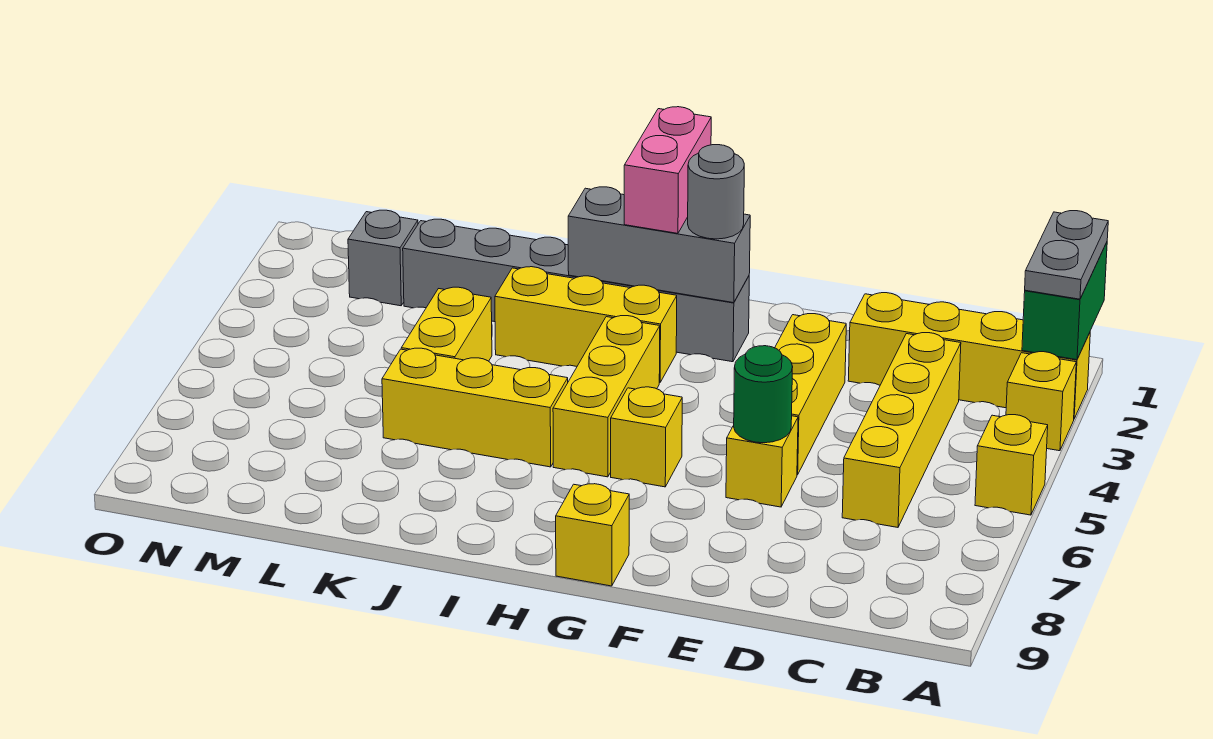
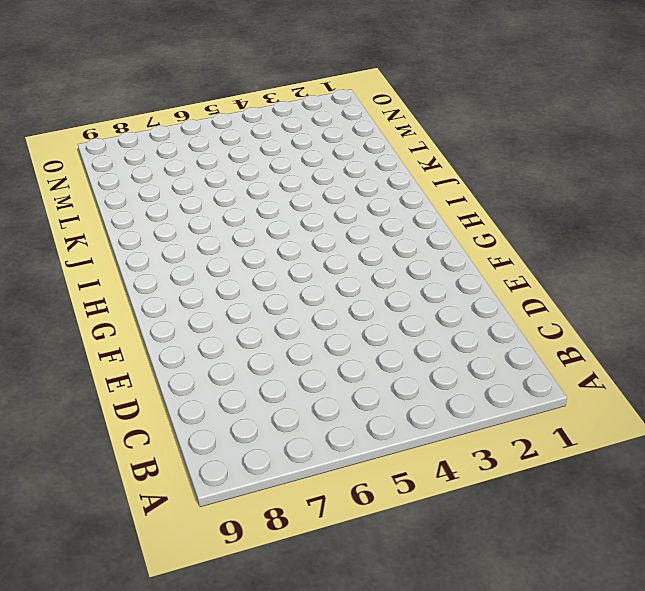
none -> yellow brick A2:D2 level 1
none -> yellow brick A3 level 1
none -> yellow brick A5 level 1

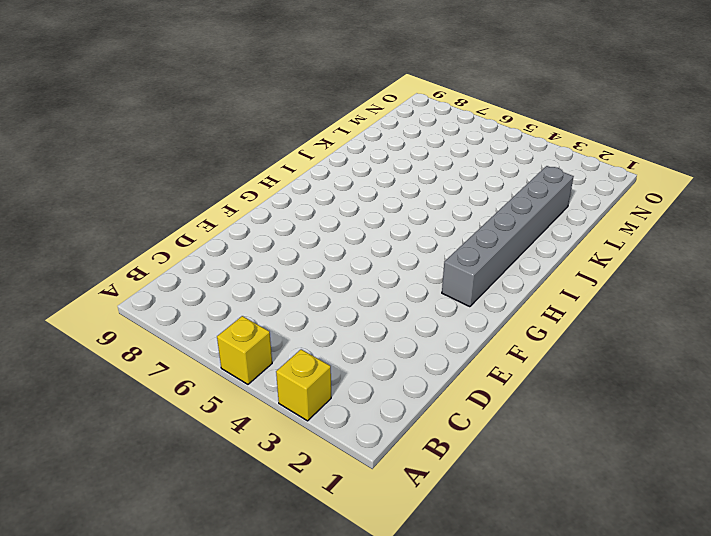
none -> yellow brick A2:D2 level 1
none -> yellow brick C3:C6 level 1
none -> yellow brick E3:E5 level 1

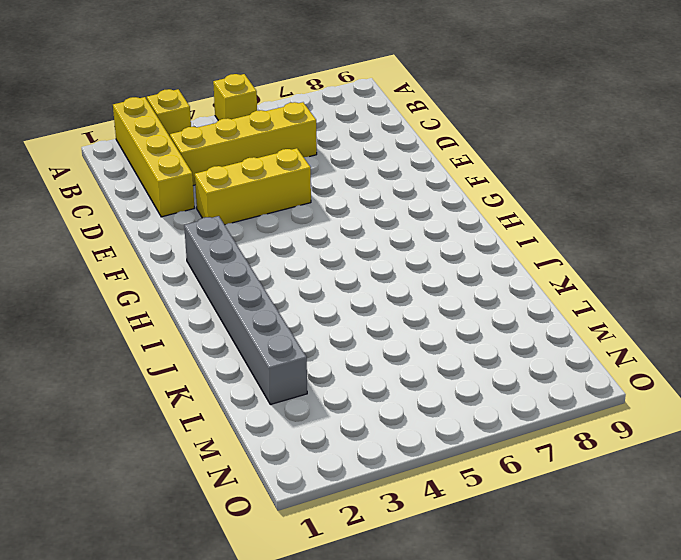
none -> yellow brick E6 level 1
none -> yellow brick G6 level 1
none -> yellow brick G9 level 1

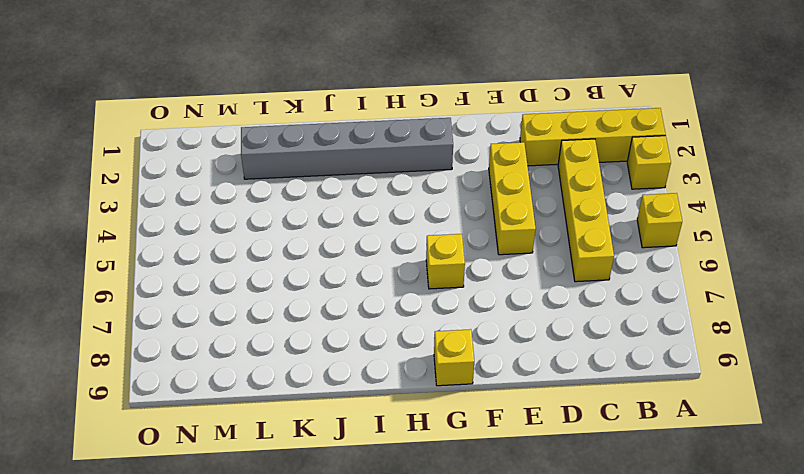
none -> yellow brick E6 level 1
none -> yellow brick H3:J3 level 1
none -> yellow brick H4:H6 level 1

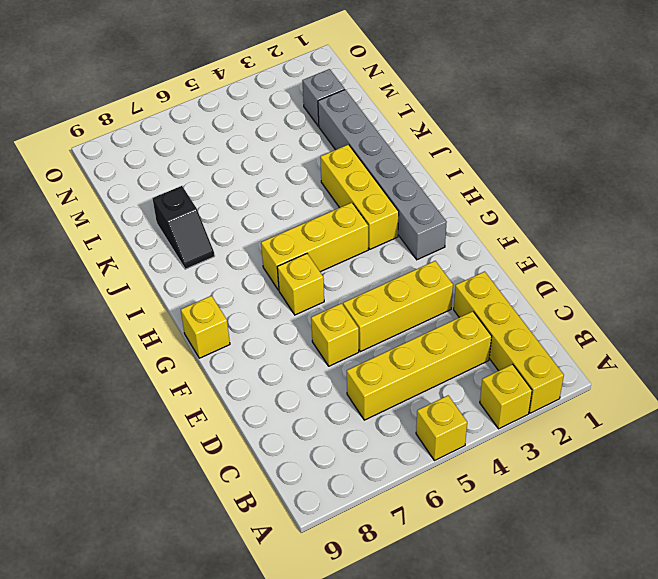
black slope J8:K8 level 1 top K -> none
none -> yellow brick I6:K6 level 1
none -> yellow brick K4:K5 level 1
none -> green brick A1:A2 level 2

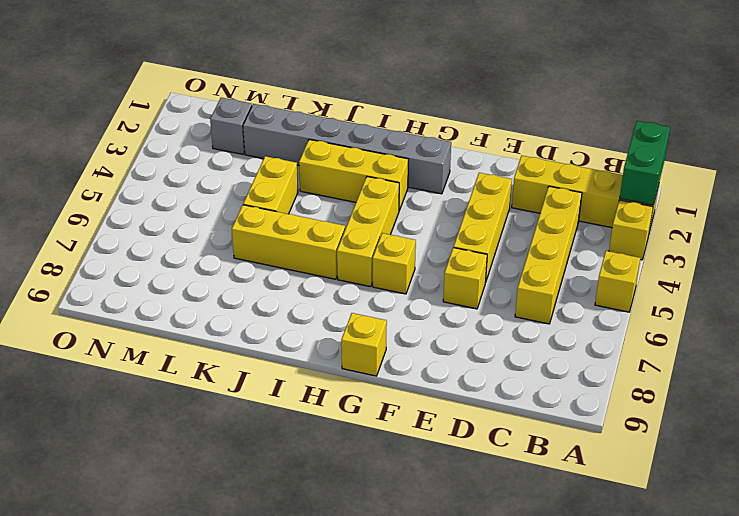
none -> green round brick E6 level 2
none -> grey brick G2:I2 level 2
none -> grey plate A1:A2 level 3

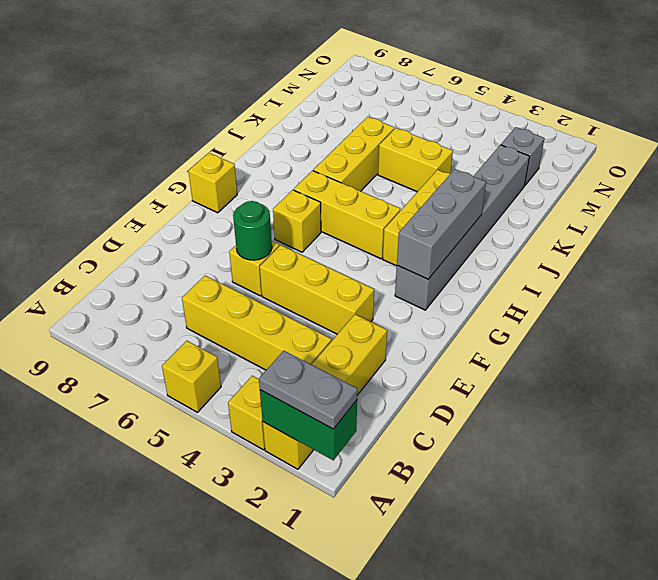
none -> grey round brick G2 level 3
none -> pink brick H1:H2 level 3

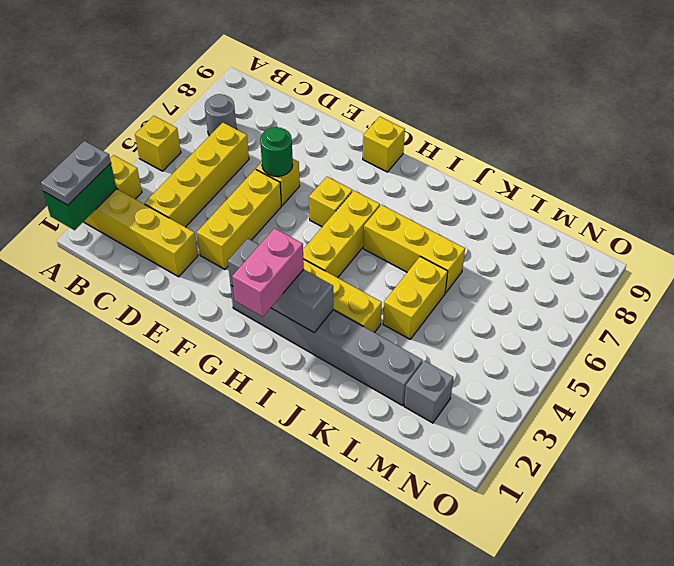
grey round brick B7 level 1 -> grey round brick G2 level 3

